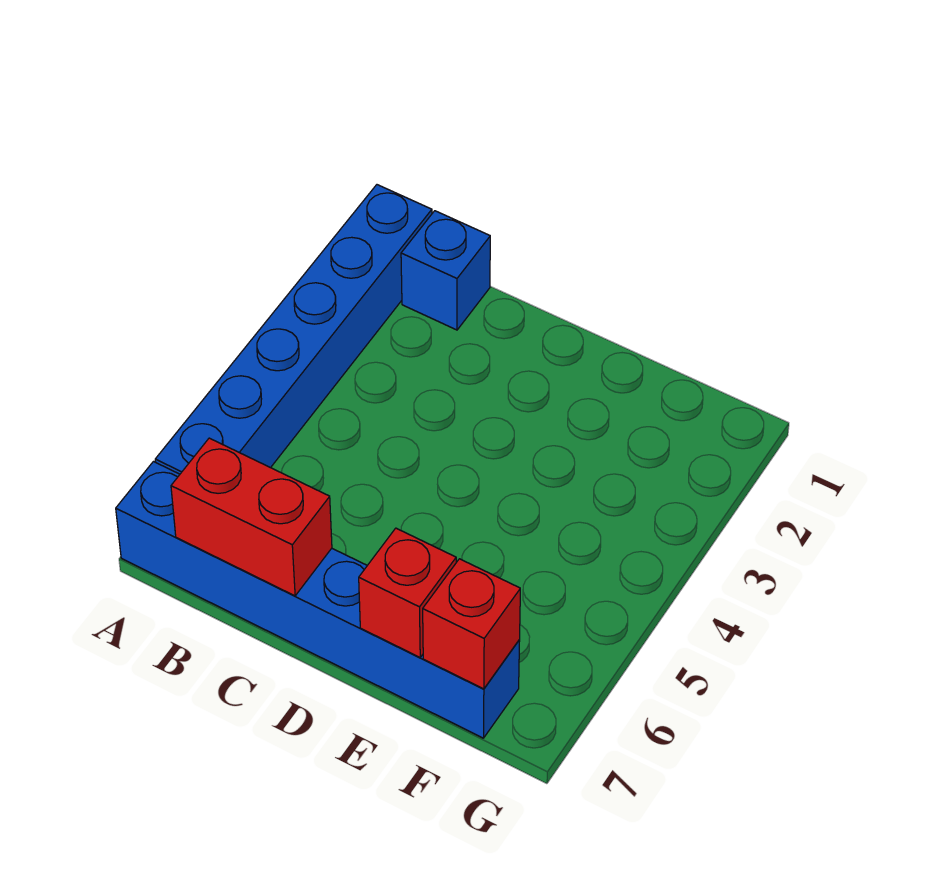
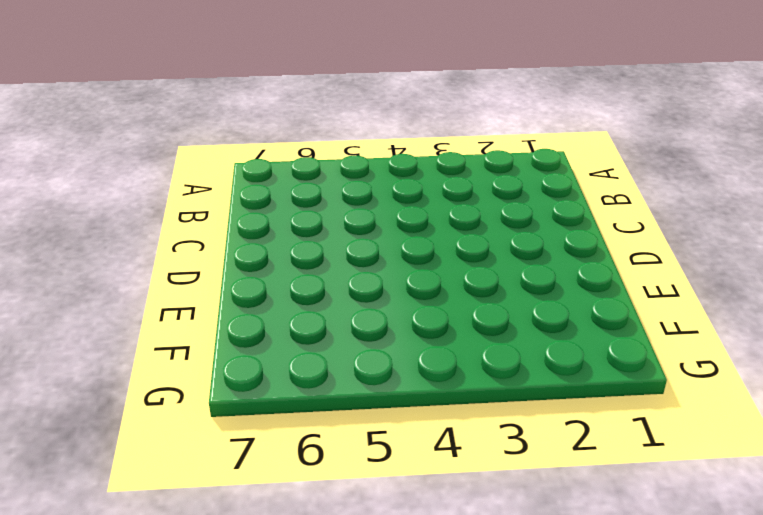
none -> blue brick A1:A6 level 1
none -> blue brick A7:F7 level 1

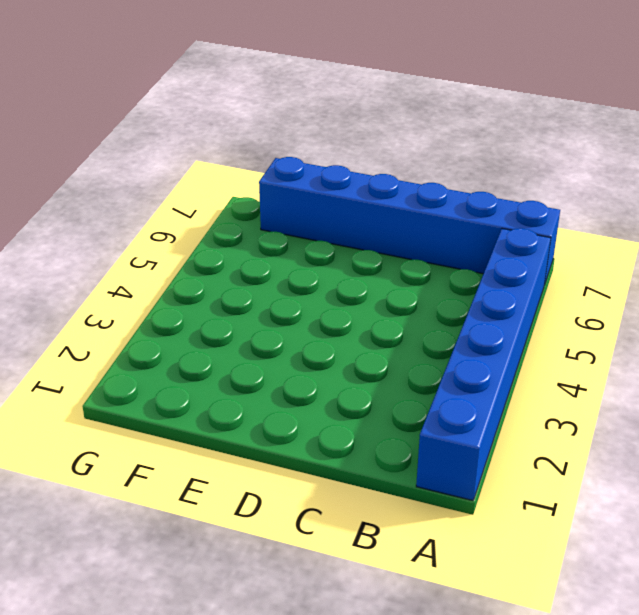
none -> blue brick B1 level 1
none -> red brick B7:C7 level 2

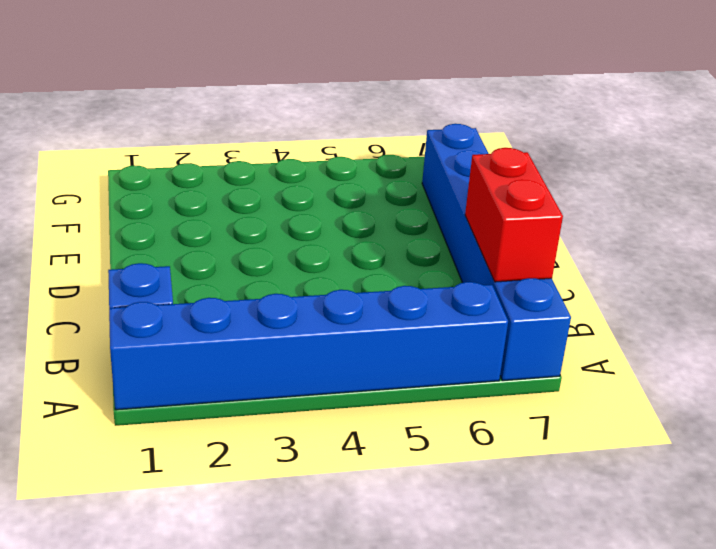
none -> red brick E7 level 2
none -> red brick F7 level 2

